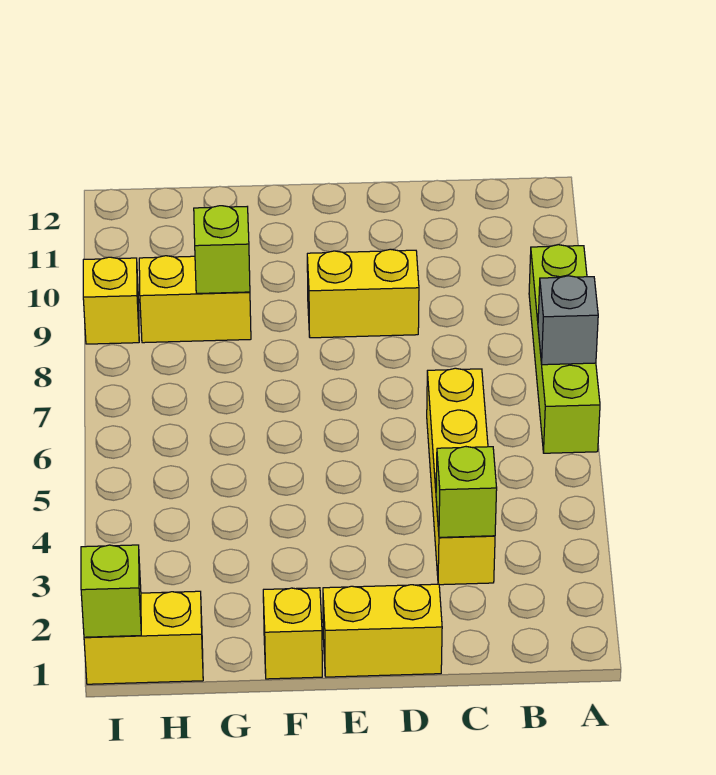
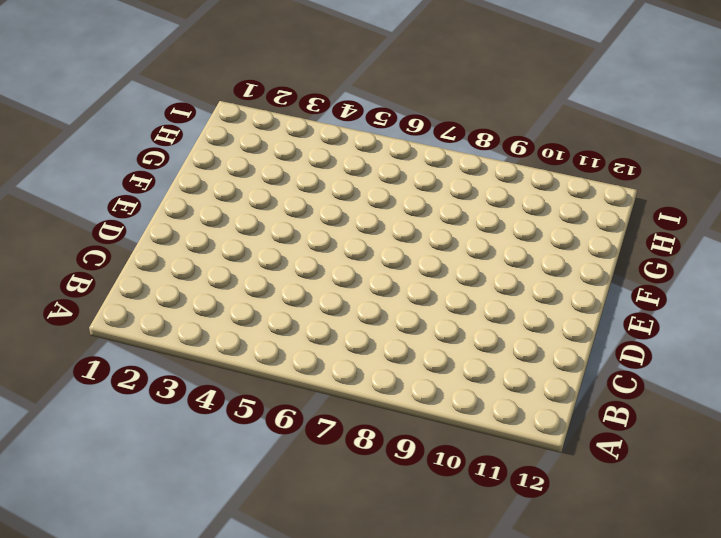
none -> lime brick A6:A9 level 1
none -> yellow brick C3:C6 level 1
none -> yellow brick D1:E1 level 1

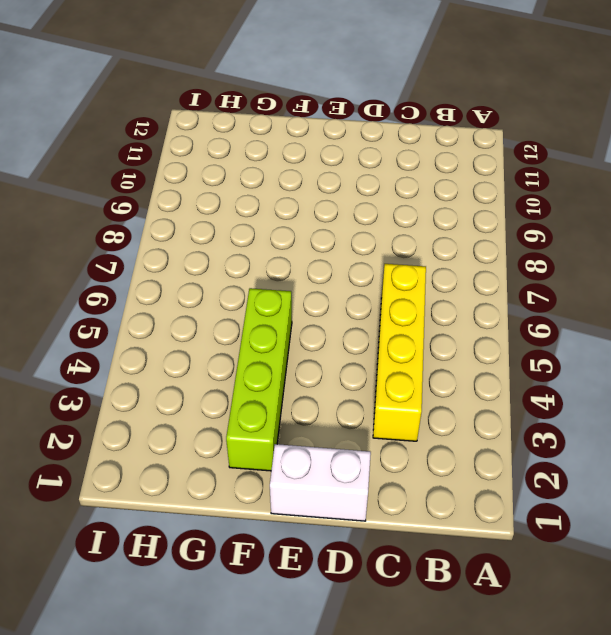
white brick D1:E1 level 1 -> yellow brick D1:E1 level 1
lime brick F2:F5 level 1 -> lime brick A6:A9 level 1
none -> yellow brick D9:E9 level 1
none -> yellow brick F1 level 1
none -> yellow brick G9:H9 level 1

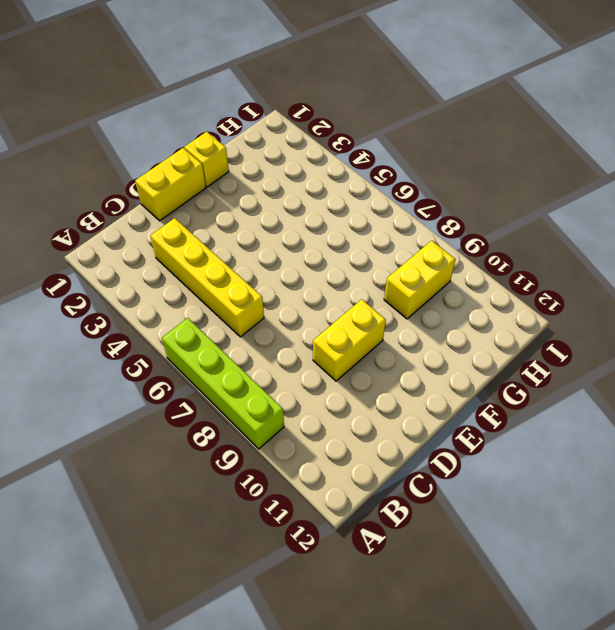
none -> yellow brick H1:I1 level 1
none -> yellow brick I9 level 1
none -> grey brick A7 level 2

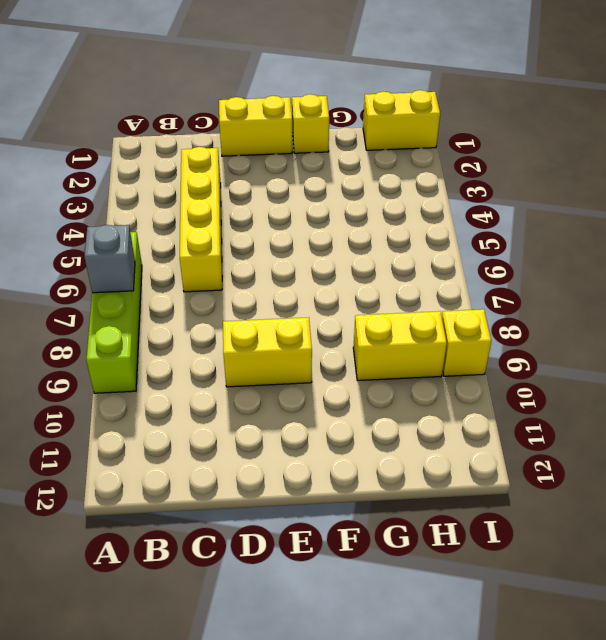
none -> lime brick C3 level 2
none -> lime brick G9 level 2
none -> lime brick I1 level 2

